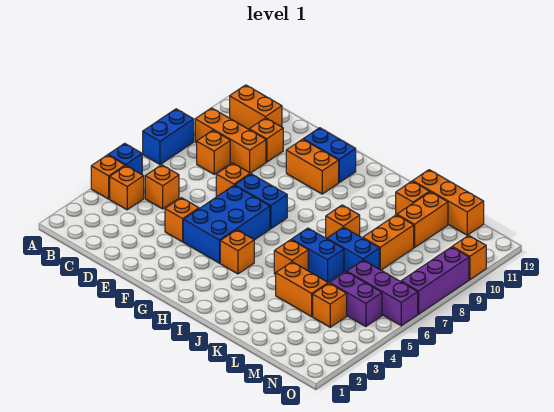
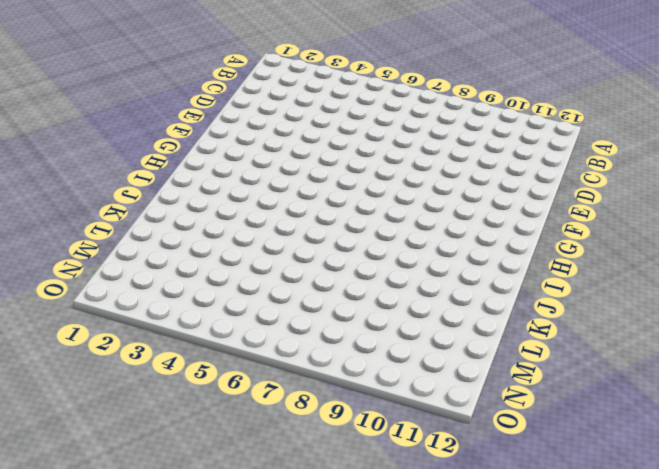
none -> orange brick A4 level 1
none -> blue brick A5 level 1
none -> blue brick A7:A8 level 1
none -> orange brick B4 level 1

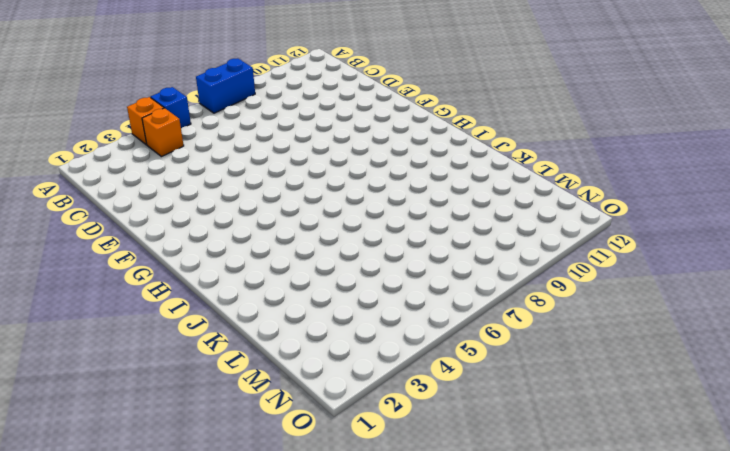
none -> orange brick B9:D9 level 1
none -> orange brick B11:C11 level 1
none -> orange brick C5 level 1
none -> orange brick C8 level 1

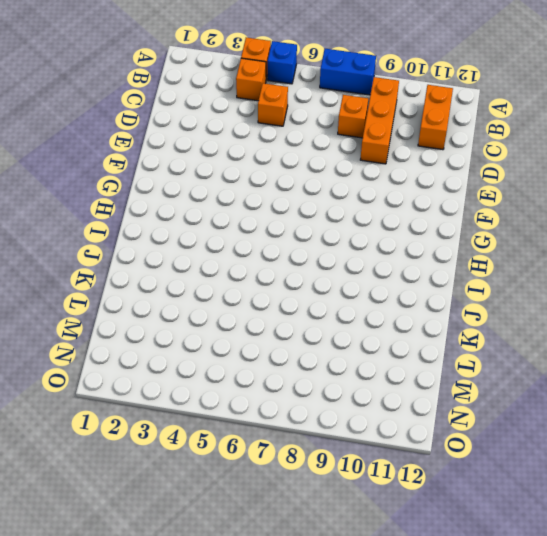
none -> orange brick D10 level 1
none -> orange brick E4 level 1
none -> orange brick E7 level 1
none -> blue brick F4:G6 level 1

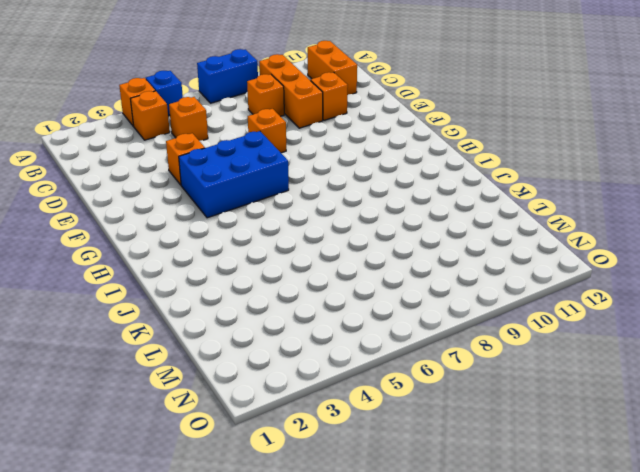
none -> blue brick F7:G7 level 1
none -> orange brick F10:G10 level 1
none -> blue brick F11:G11 level 1
none -> orange brick H4 level 1

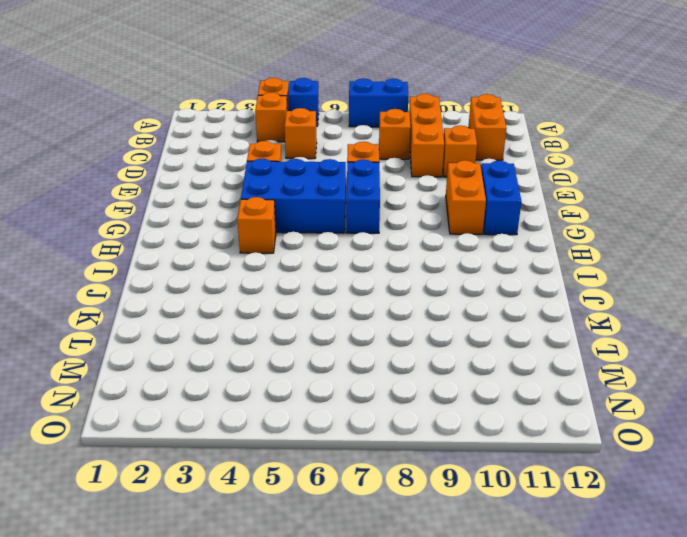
none -> orange brick J5 level 1
none -> blue brick J6:K6 level 1
none -> orange brick J8 level 1
none -> orange brick K4:L4 level 1

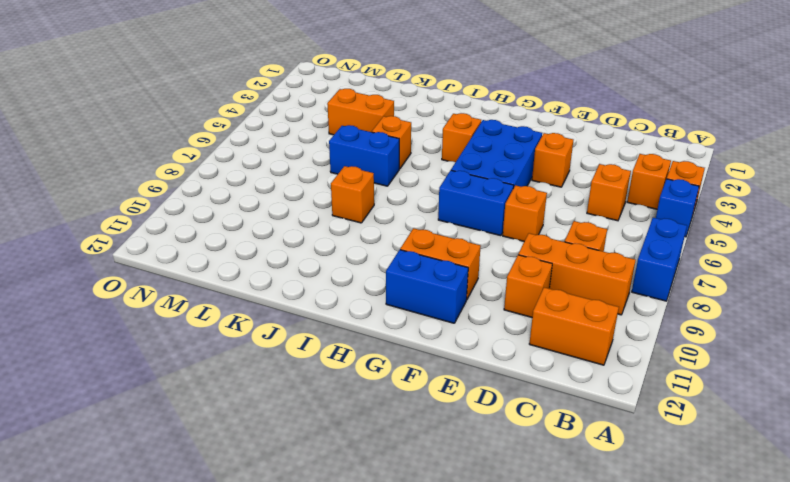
none -> blue brick K7:L7 level 1
none -> orange brick K11 level 1
none -> orange brick K12:M12 level 1
none -> orange brick L8:L9 level 1

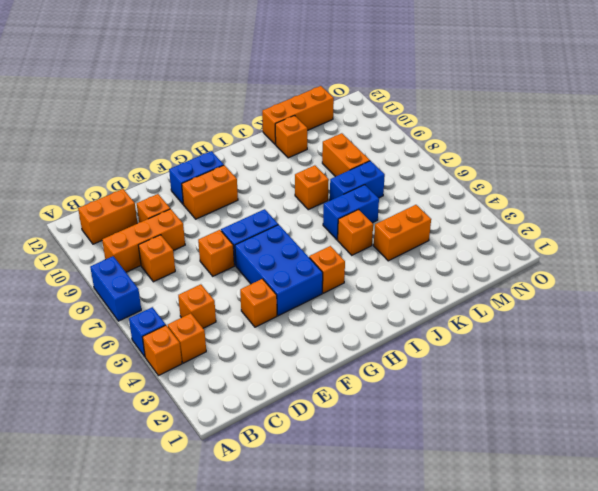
none -> orange brick L10:L11 level 1
none -> orange brick M4 level 1
none -> purple brick M5:N5 level 1
none -> purple brick M6:O6 level 1

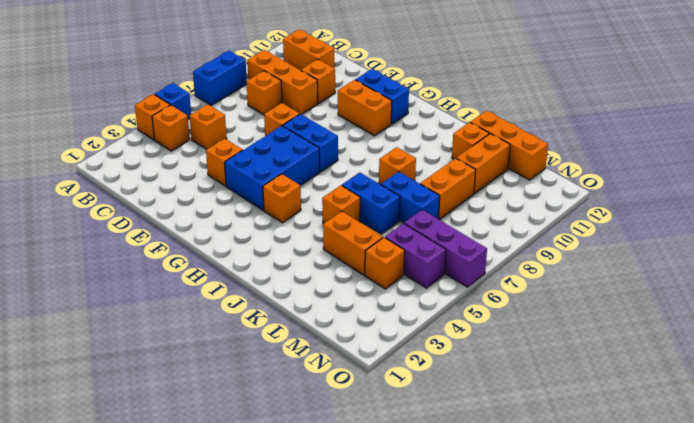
none -> purple brick O7:O9 level 1
none -> orange brick O10 level 1

